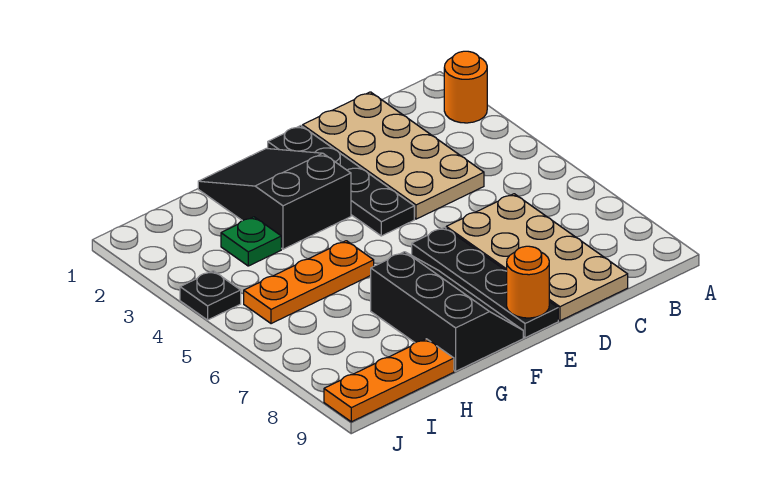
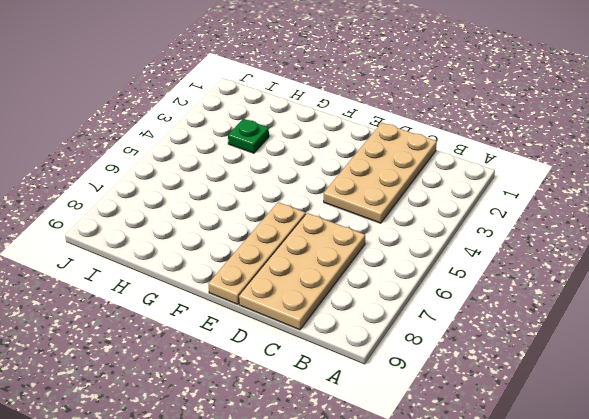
tan plate E6:E9 level 1 -> black plate E6:E9 level 1
none -> orange round brick A2 level 1
none -> black plate E1:E4 level 1
none -> black slope F1:G3 level 1 top 3

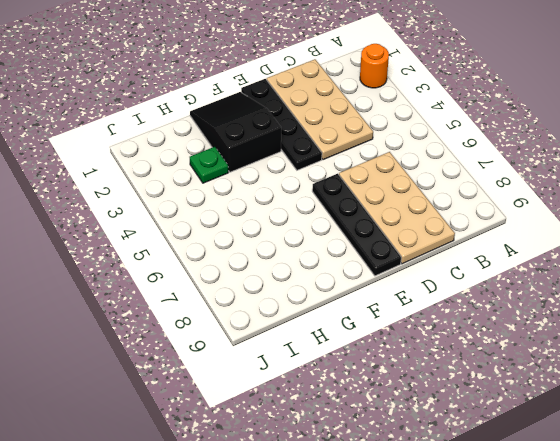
none -> black slope F7:G9 level 1 top G
none -> orange plate G5:I5 level 1
none -> orange plate H9:J9 level 1

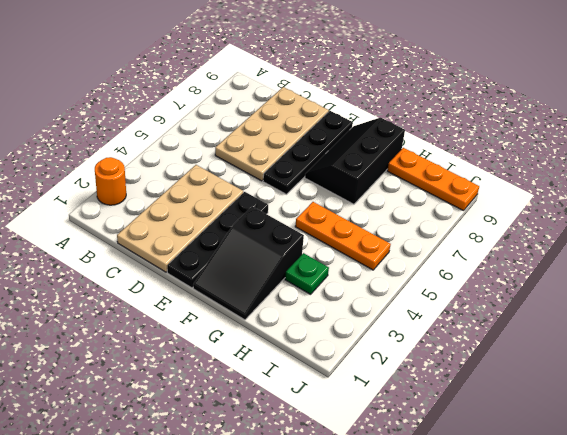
none -> black plate J4 level 1
none -> orange round brick E9 level 2

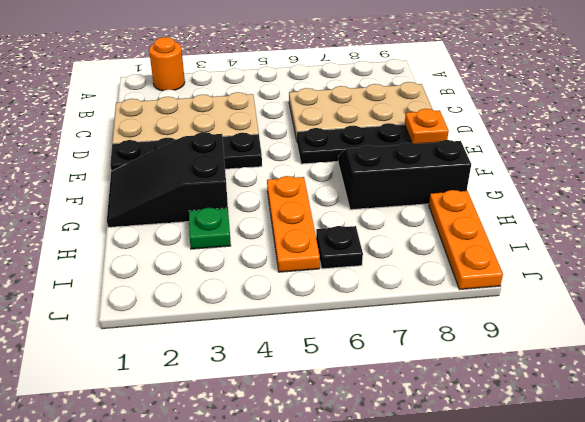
orange plate E9 level 2 -> orange round brick E9 level 2
black plate I6 level 1 -> black plate J4 level 1

